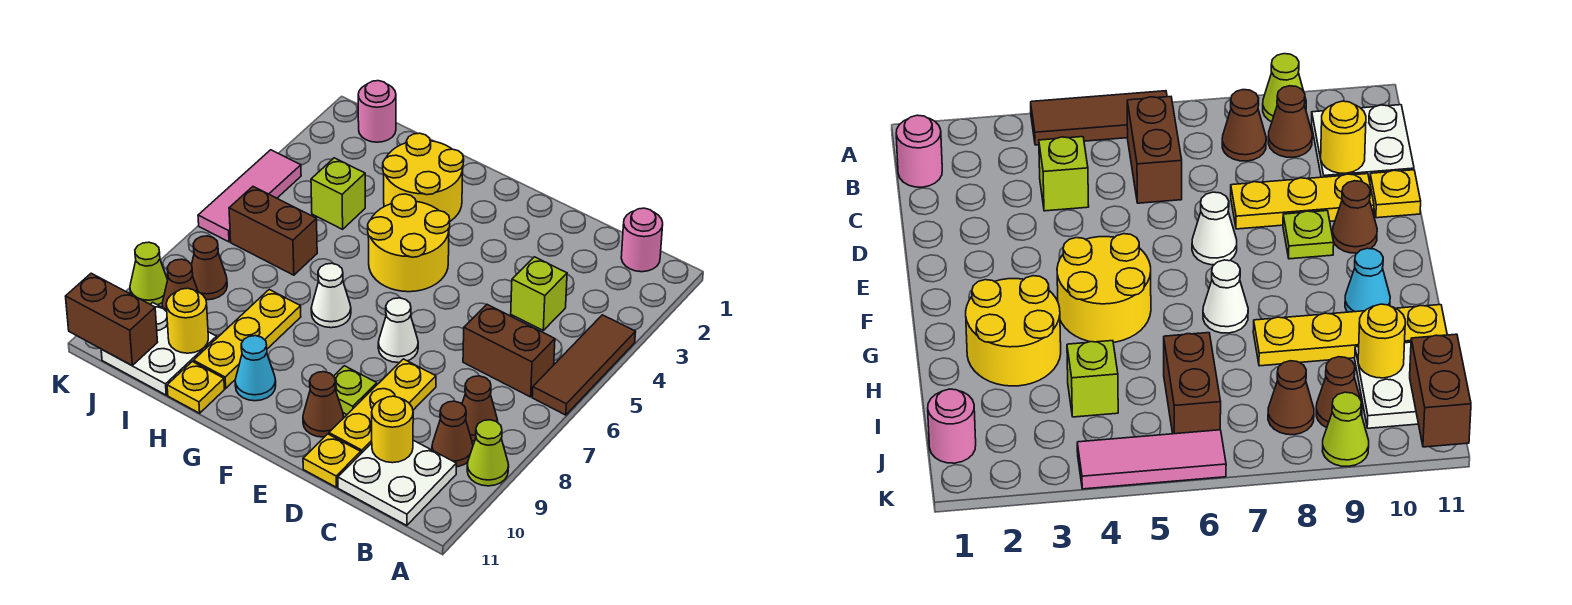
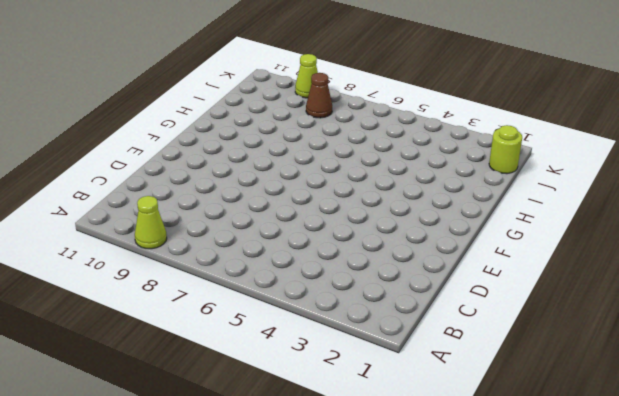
lime round brick J1 level 1 -> pink round brick J1 level 1
none -> brown tile A4:A6 level 1
none -> pink round brick B1 level 1
none -> brown brick B6:C6 level 1
none -> brown cone B8 level 1

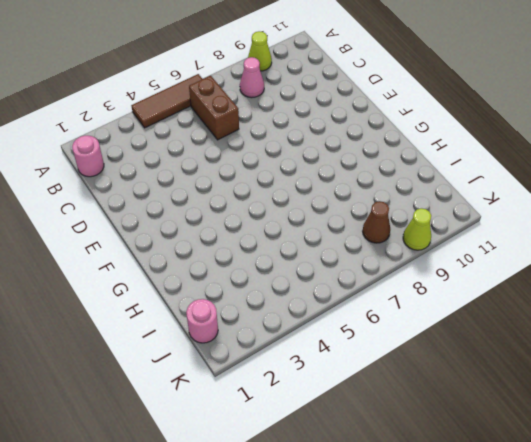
pink cone B8 level 1 -> brown cone B8 level 1
none -> brown cone B9 level 1
none -> white plate B10:C11 level 1
none -> lime brick C4 level 1
none -> yellow plate D8:D10 level 1

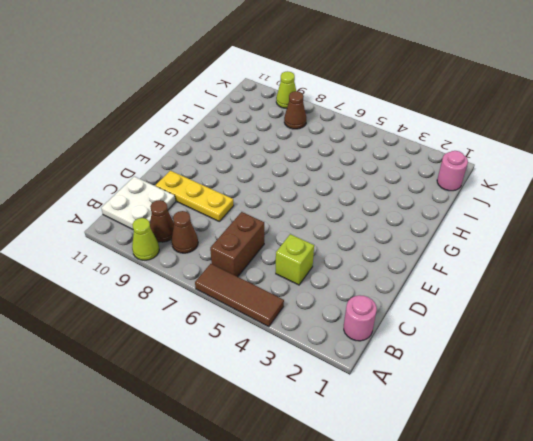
none -> yellow plate D11 level 1
none -> white cone E7 level 1
none -> lime plate E9 level 1
none -> brown cone E10 level 1

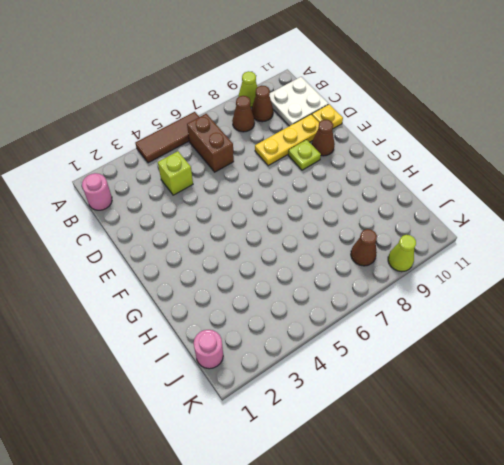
none -> white cone E7 level 1
none -> yellow round brick F4:G5 level 1
none -> yellow round brick G2:H3 level 1
none -> white cone G7 level 1

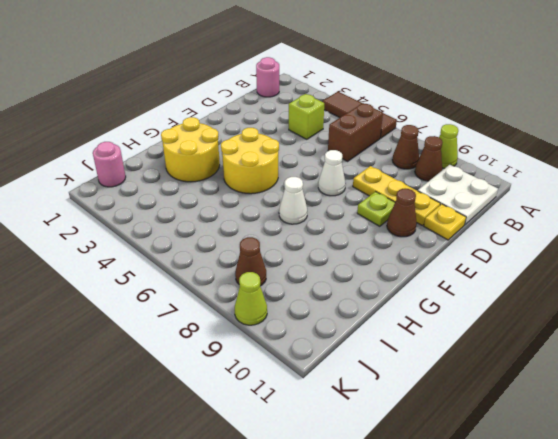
none -> cyan cone G10 level 1
none -> yellow plate H8:H10 level 1
none -> yellow plate H11 level 1
none -> lime brick I4 level 1

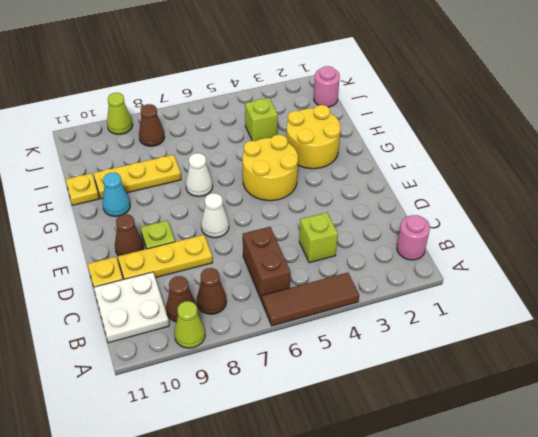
none -> brown brick I6:J6 level 1
none -> white plate I10:J11 level 1
none -> brown cone J9 level 1
none -> pink tile K4:K6 level 1

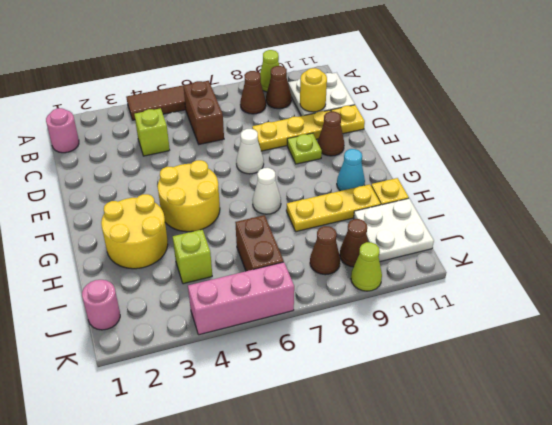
pink brick K4:K6 level 1 -> pink tile K4:K6 level 1
none -> yellow round brick I10 level 2
none -> brown brick J11:K11 level 2

